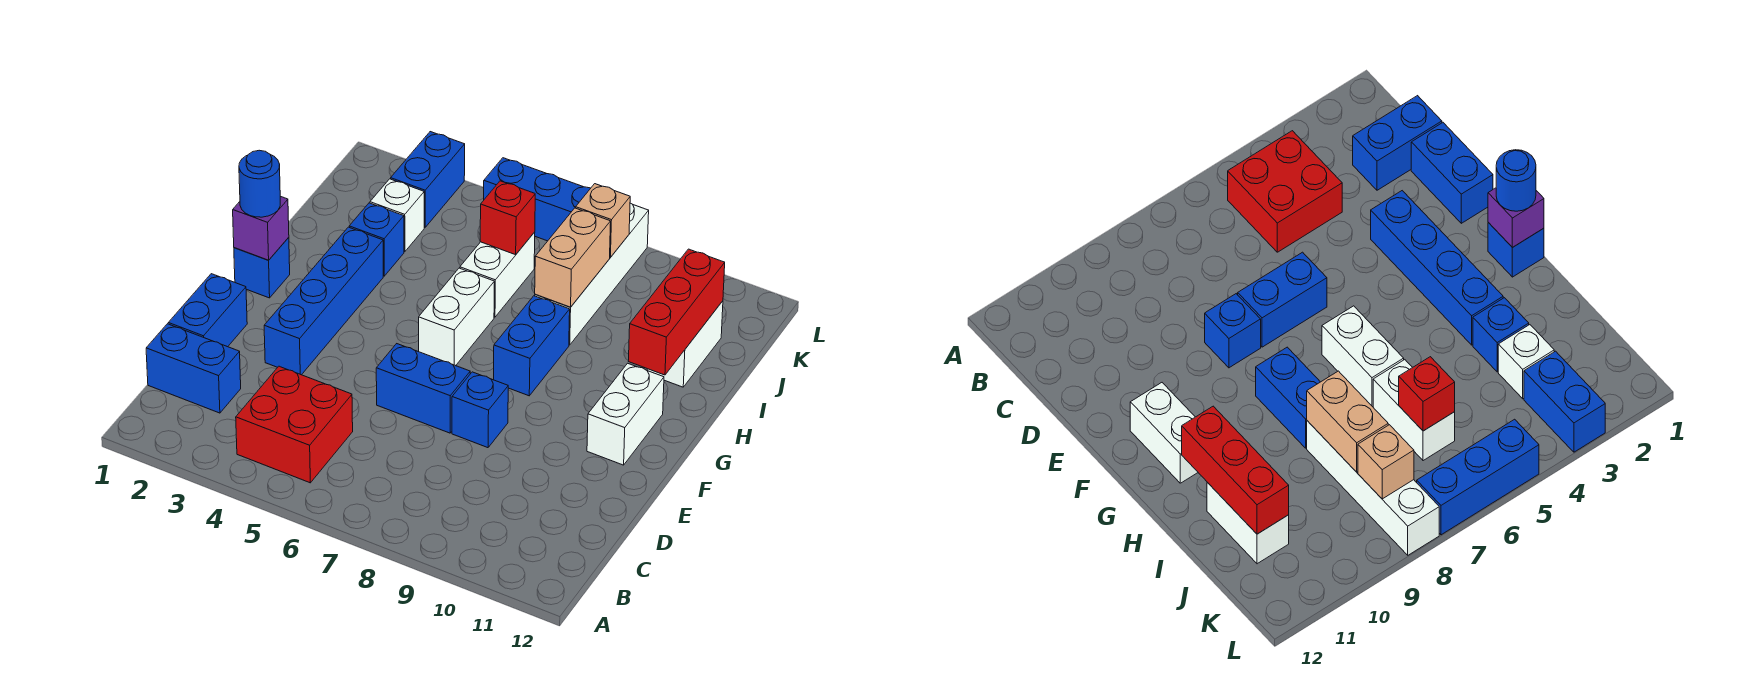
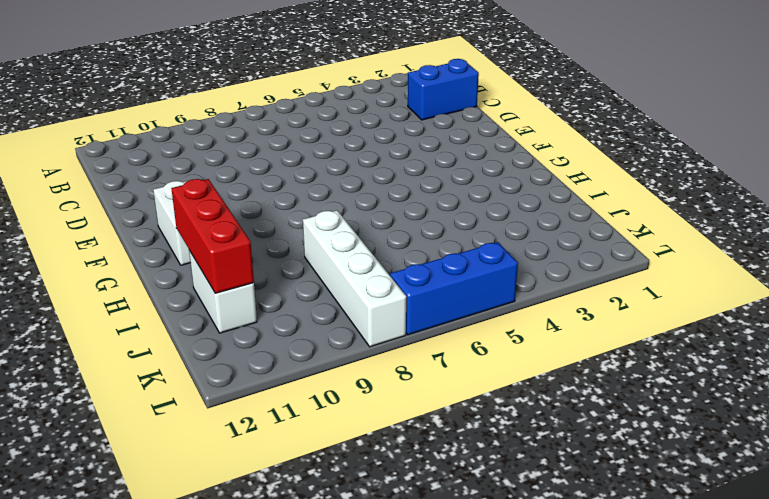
none -> red brick B4:C5 level 1
none -> blue brick D1:E1 level 1
none -> blue brick E3:H3 level 1

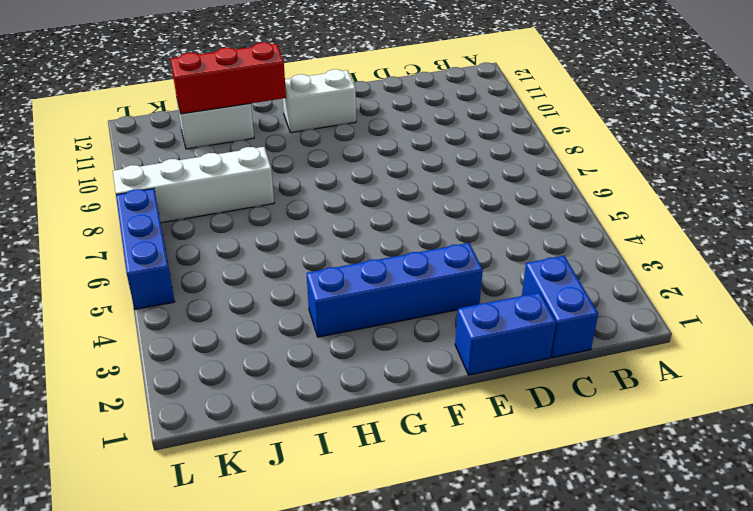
none -> red brick B4:C5 level 1
none -> blue brick E6:E7 level 1
none -> blue brick E8 level 1

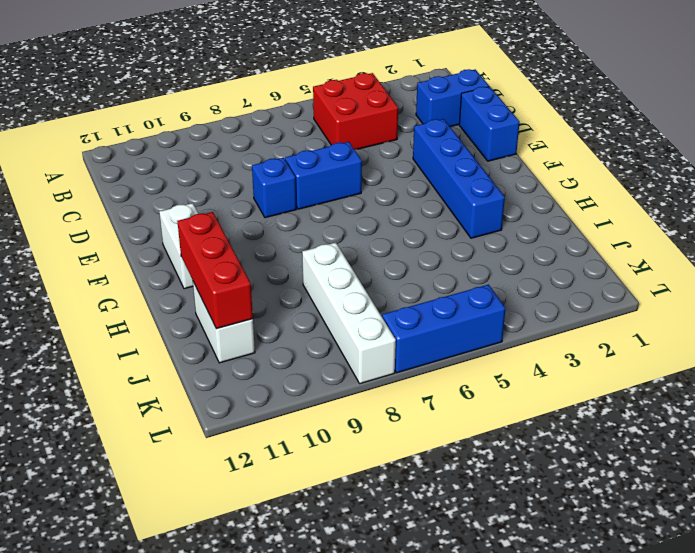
none -> blue brick G1 level 1
none -> white brick G6:H6 level 1
none -> blue brick G8:H8 level 1

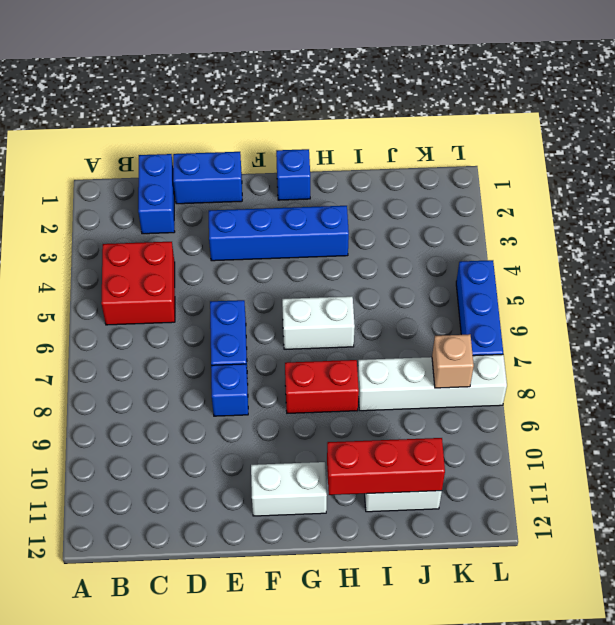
red brick G8:H8 level 1 -> blue brick G8:H8 level 1
none -> blue brick I3 level 1
none -> white brick I6:J6 level 1
none -> white brick J3 level 1

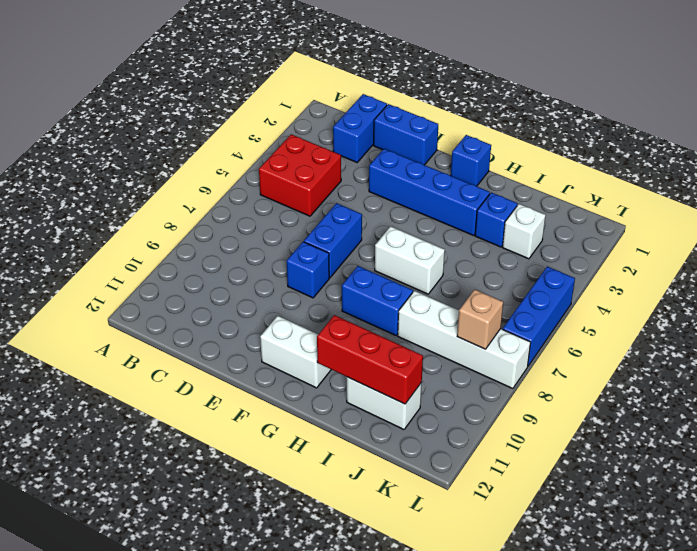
none -> white brick I6:J6 level 1
none -> blue brick K3:L3 level 1
none -> purple brick G1 level 2

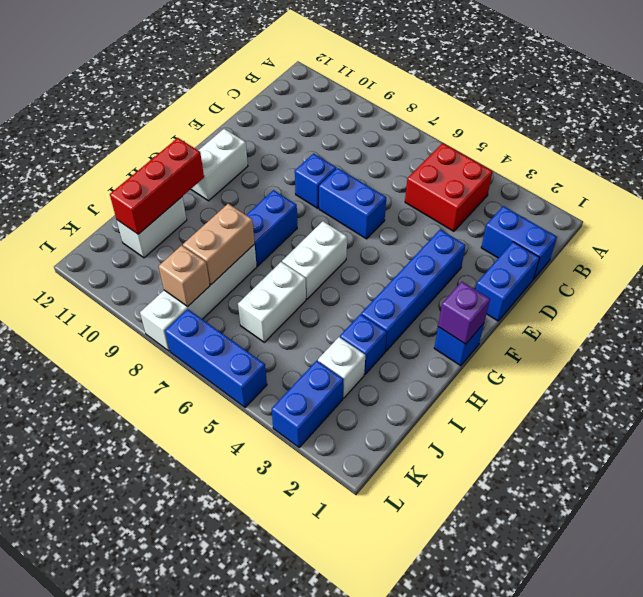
none -> red brick J6 level 2
none -> blue round brick G1 level 3

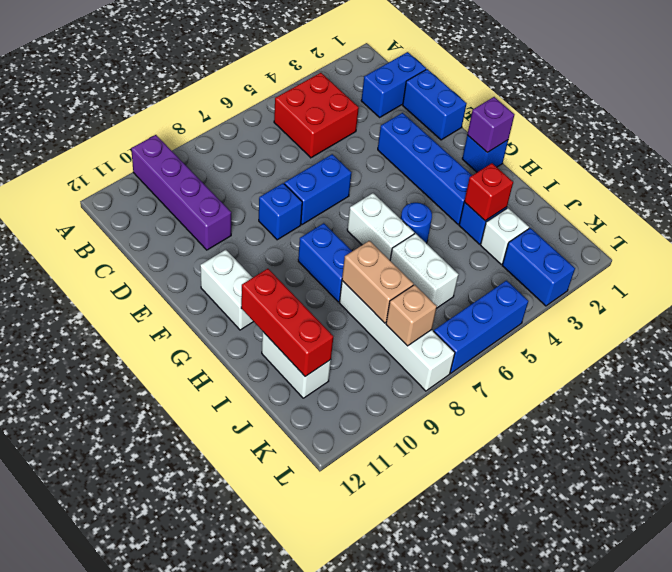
purple brick A10:D10 level 1 -> none
blue round brick H5 level 1 -> blue round brick G1 level 3
red brick I3 level 2 -> red brick J6 level 2

